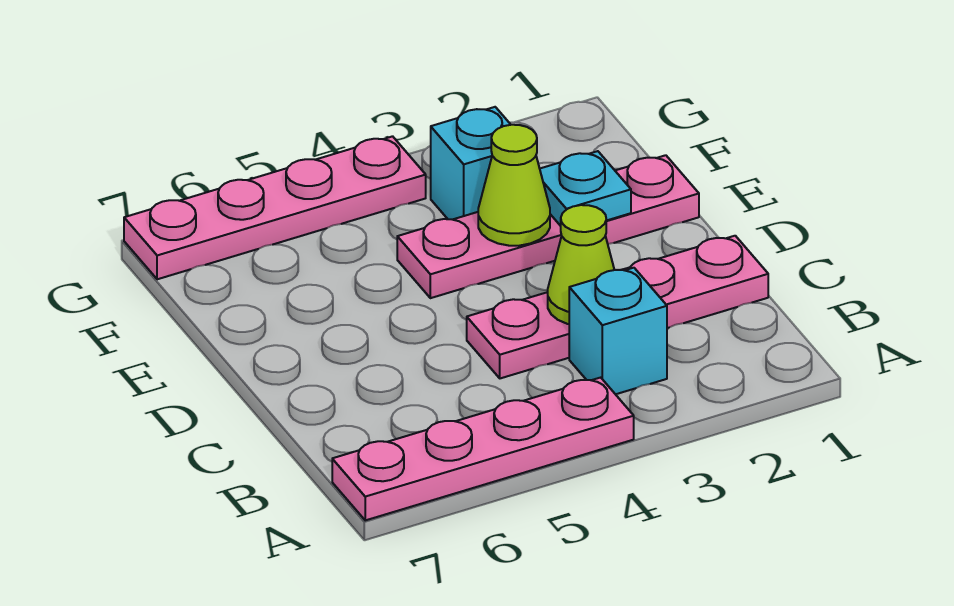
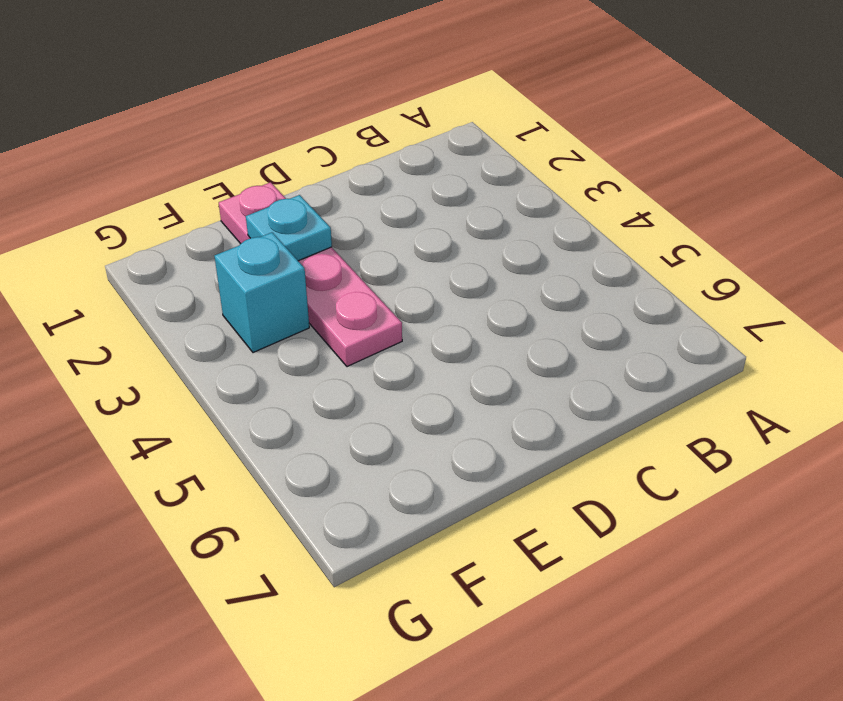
none -> pink plate A4:A7 level 1
none -> cyan brick B3 level 1

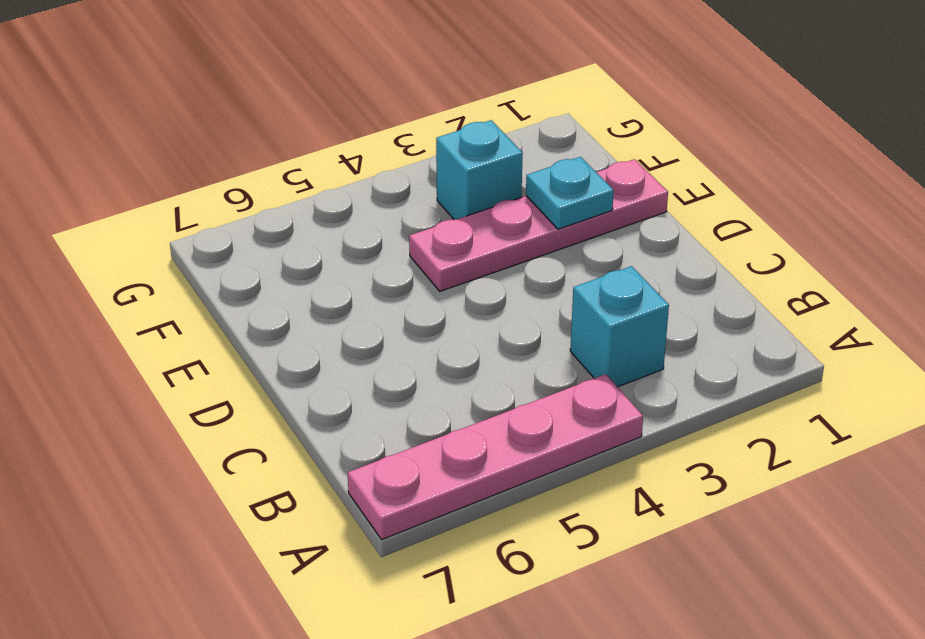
none -> pink plate C1:C4 level 1
none -> pink plate G4:G7 level 1

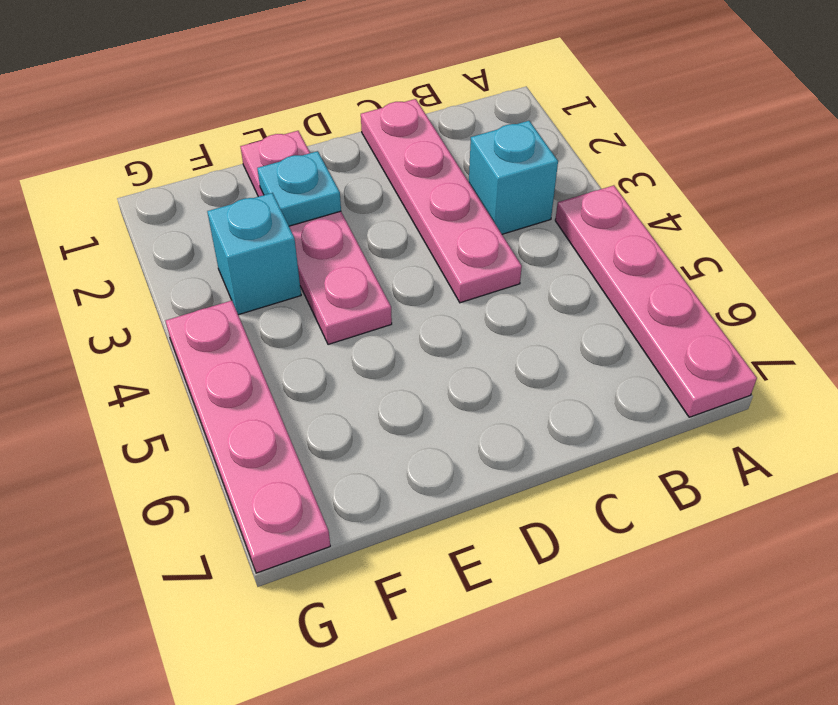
none -> lime cone C3 level 2
none -> lime cone E3 level 2

